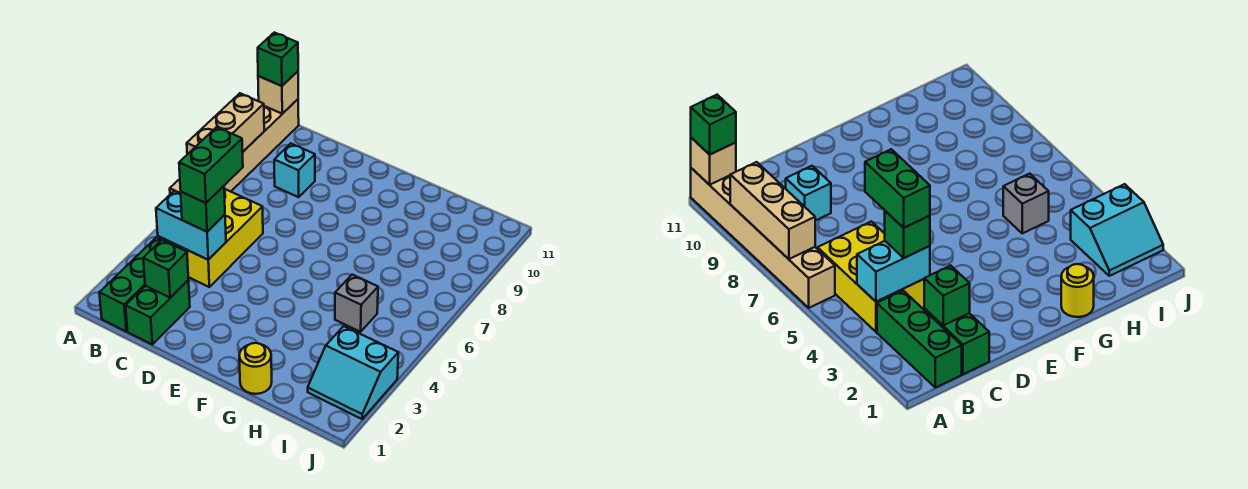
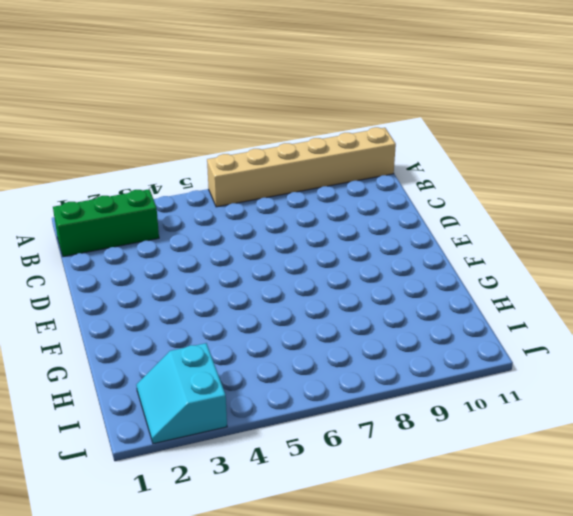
none -> yellow brick B4:C6 level 1
none -> green brick C1:C2 level 1
none -> cyan brick C9 level 1

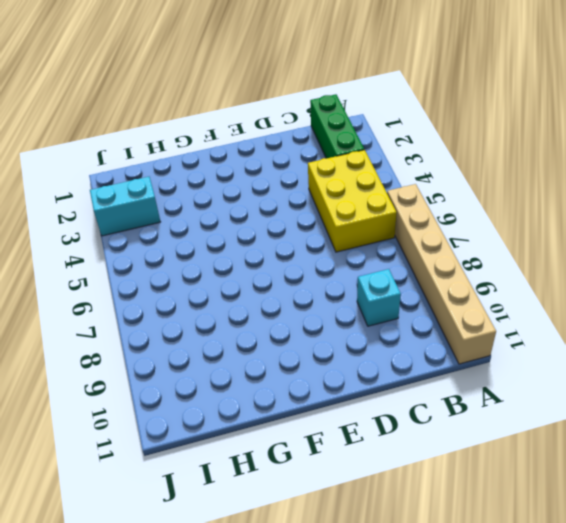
none -> green brick C1:C2 level 1
none -> yellow round brick G1 level 1
none -> grey brick H5 level 1

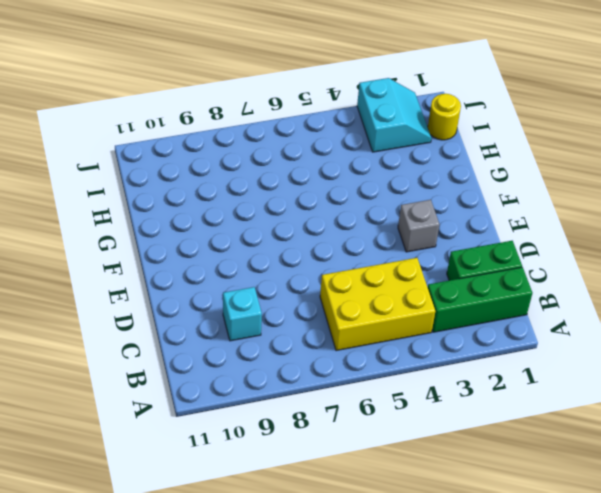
grey brick E3 level 1 -> grey brick H5 level 1
yellow round brick I1 level 1 -> yellow round brick G1 level 1
none -> tan brick A6:A11 level 1
none -> tan brick A7:A9 level 2
none -> tan brick A11 level 2

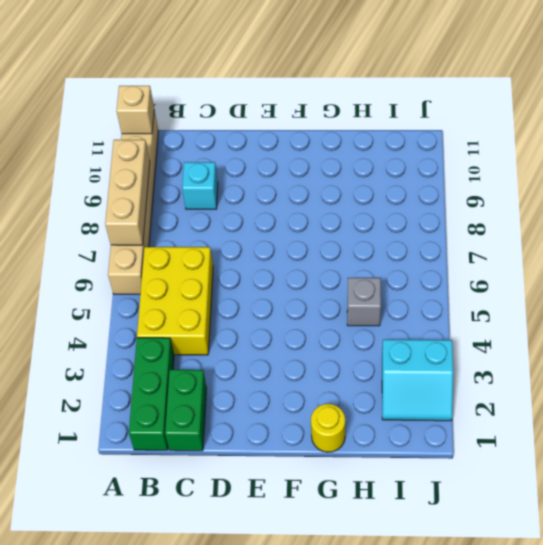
none -> cyan brick B4:C4 level 2
none -> green brick C2 level 2
none -> green brick A11 level 3

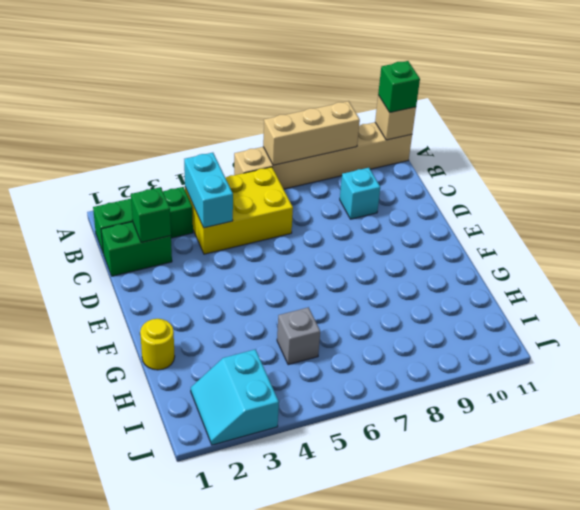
none -> green brick C4 level 3
none -> green brick C4:C5 level 4

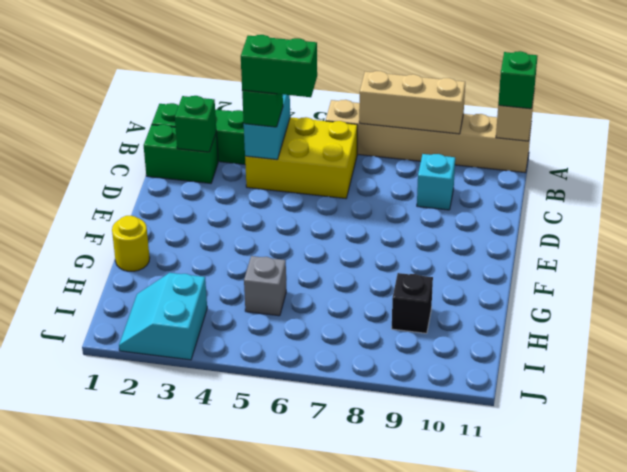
black brick H9 level 1 -> none

